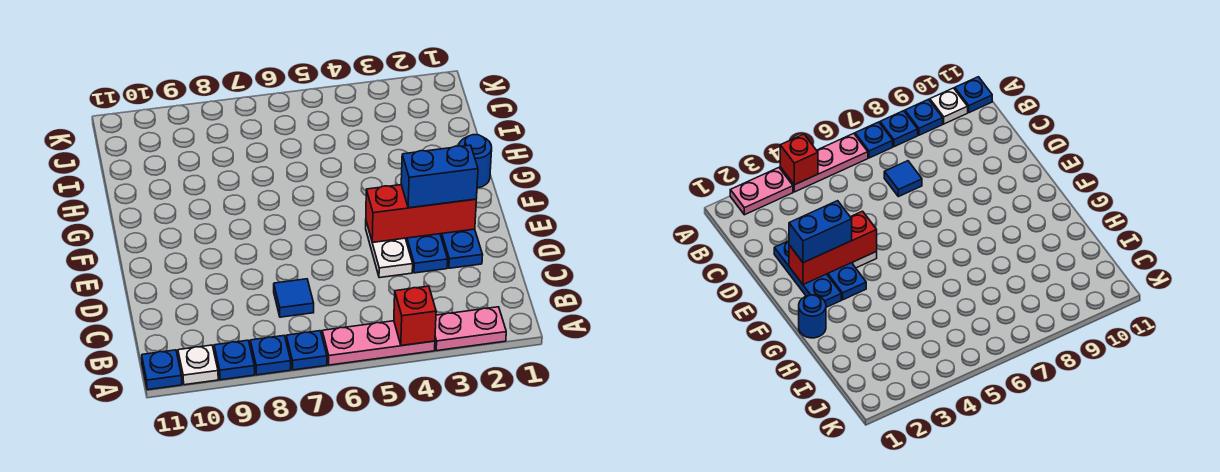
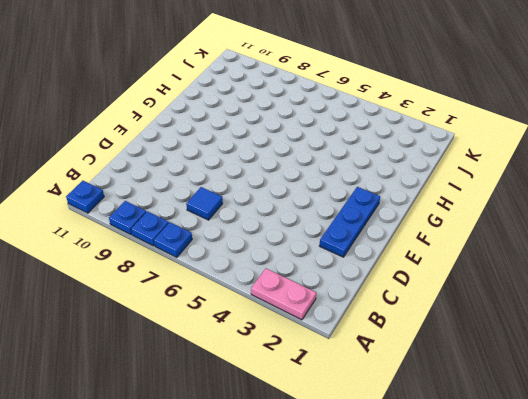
none -> pink plate A4:A6 level 1
none -> white plate A10 level 1
none -> blue plate D3:F3 level 1

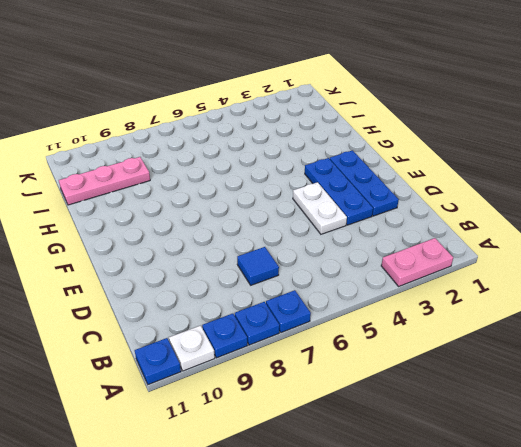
pink plate I9:I11 level 1 -> pink plate A4:A6 level 1
none -> blue round brick G1 level 1
none -> red brick A4 level 2
none -> red brick E2:E4 level 2

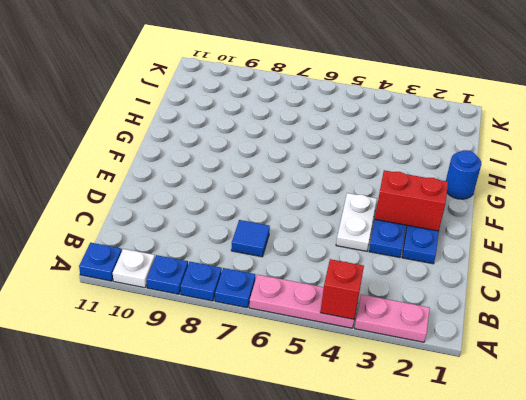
red brick E2:E3 level 2 -> red brick E2:E4 level 2
none -> blue brick E2:E3 level 3

